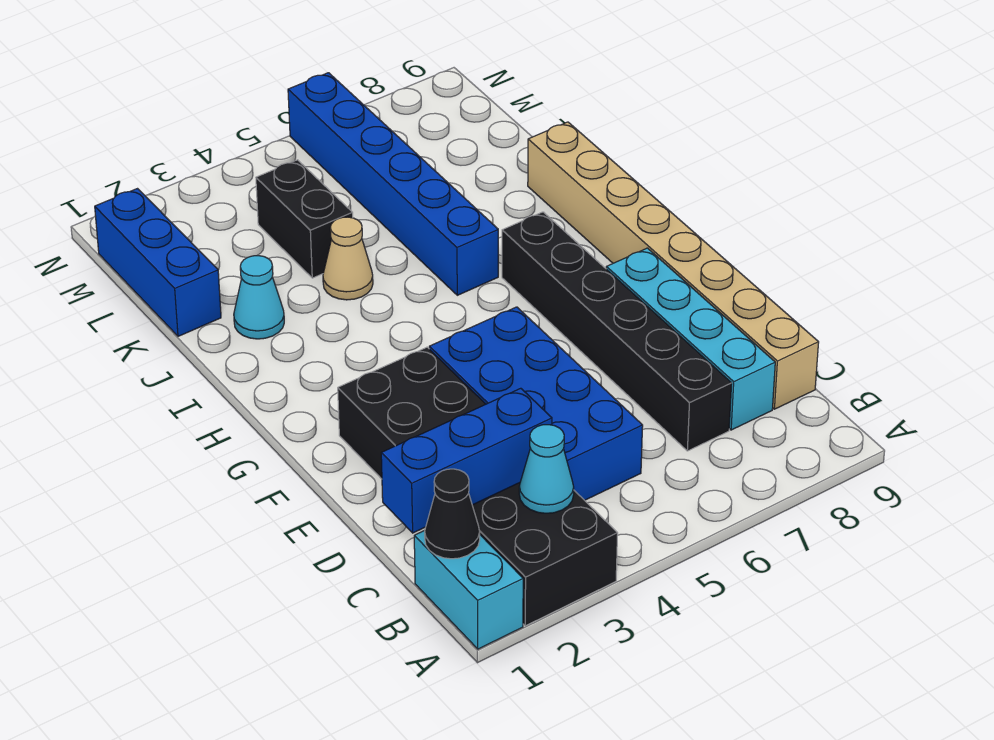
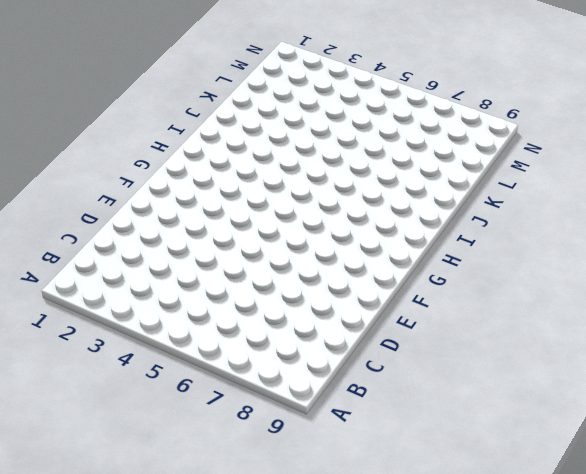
none -> cyan brick A1:B1 level 1
none -> black brick A2:F3 level 1
none -> blue brick C4:F5 level 1

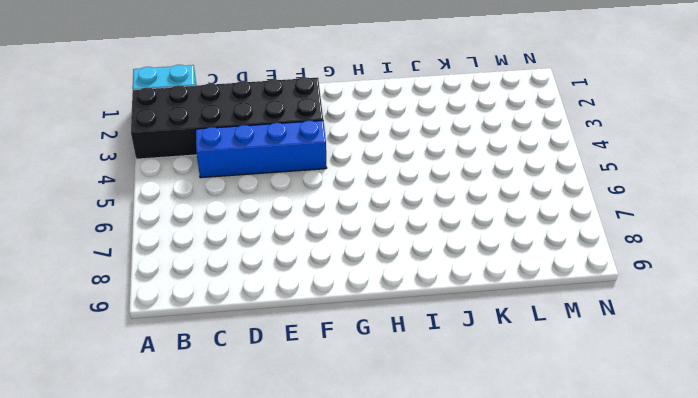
blue brick C4:F4 level 1 -> blue brick C4:F5 level 1
none -> black brick C7:H7 level 1
none -> cyan brick C8:F8 level 1
none -> tan brick C9:J9 level 1

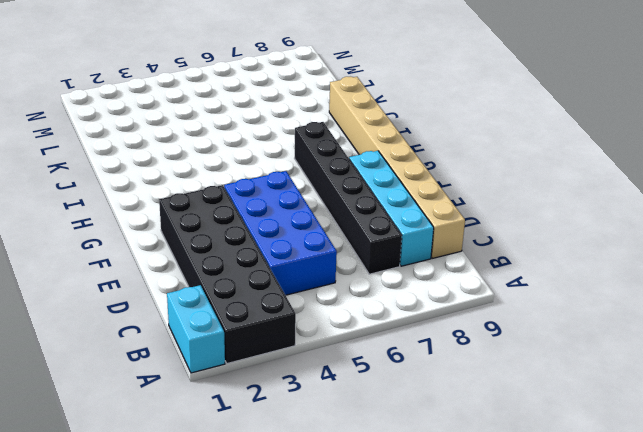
none -> blue brick I6:N6 level 1
none -> cyan cone J2 level 1
none -> tan cone J4 level 1

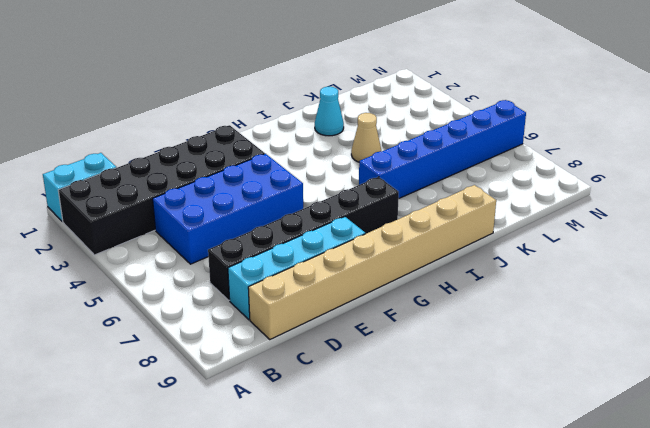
none -> blue brick K1:M1 level 1
none -> black brick K4:L4 level 1
none -> black cone B1 level 2

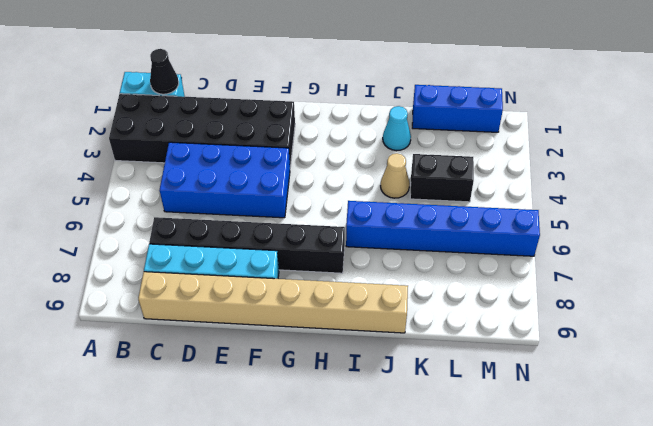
none -> cyan cone B3 level 2
none -> blue brick C1:C3 level 2

